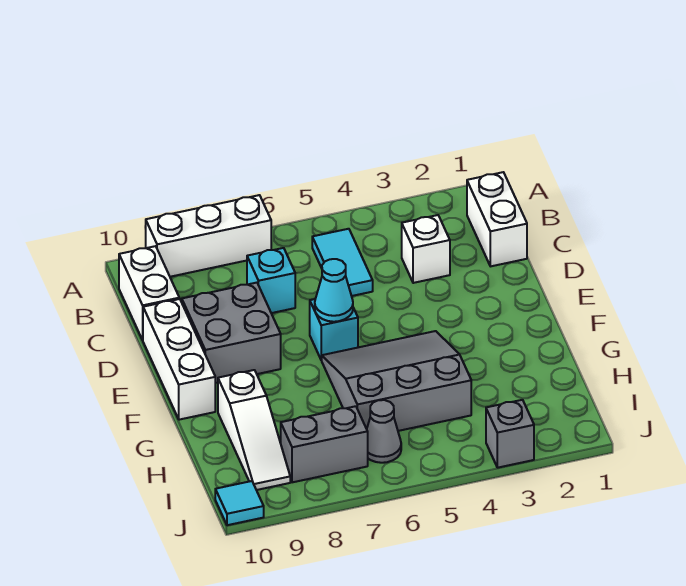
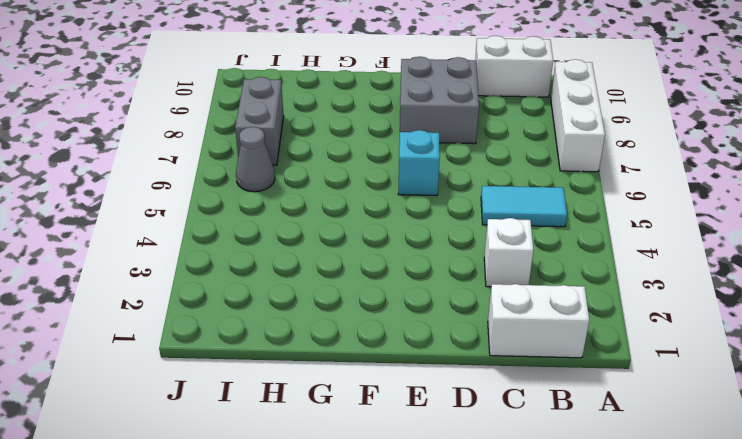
none -> cyan brick C7 level 1
none -> white brick D10:F10 level 1
none -> grey slope F4:H6 level 1 top H

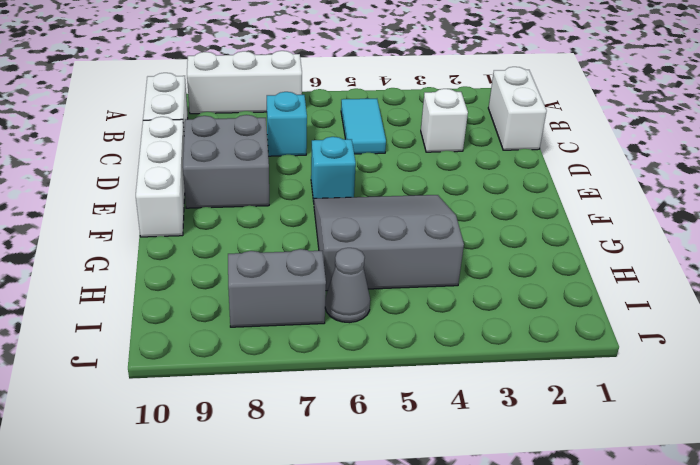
none -> white slope G9:I9 level 1 top G
none -> grey brick J3 level 1
none -> cyan tile J10 level 1

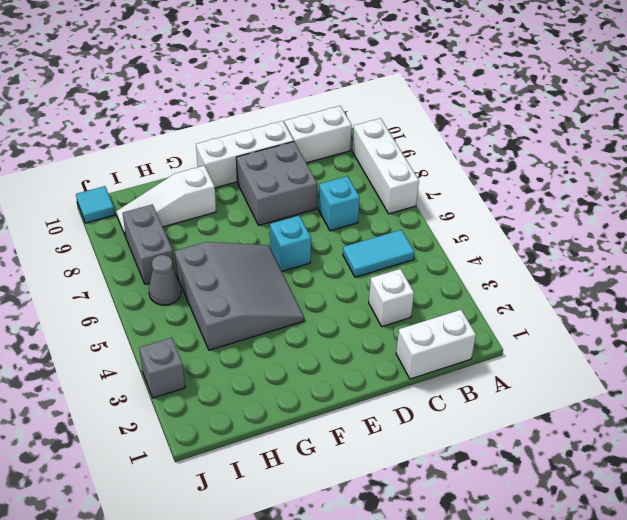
none -> cyan cone E6 level 2

